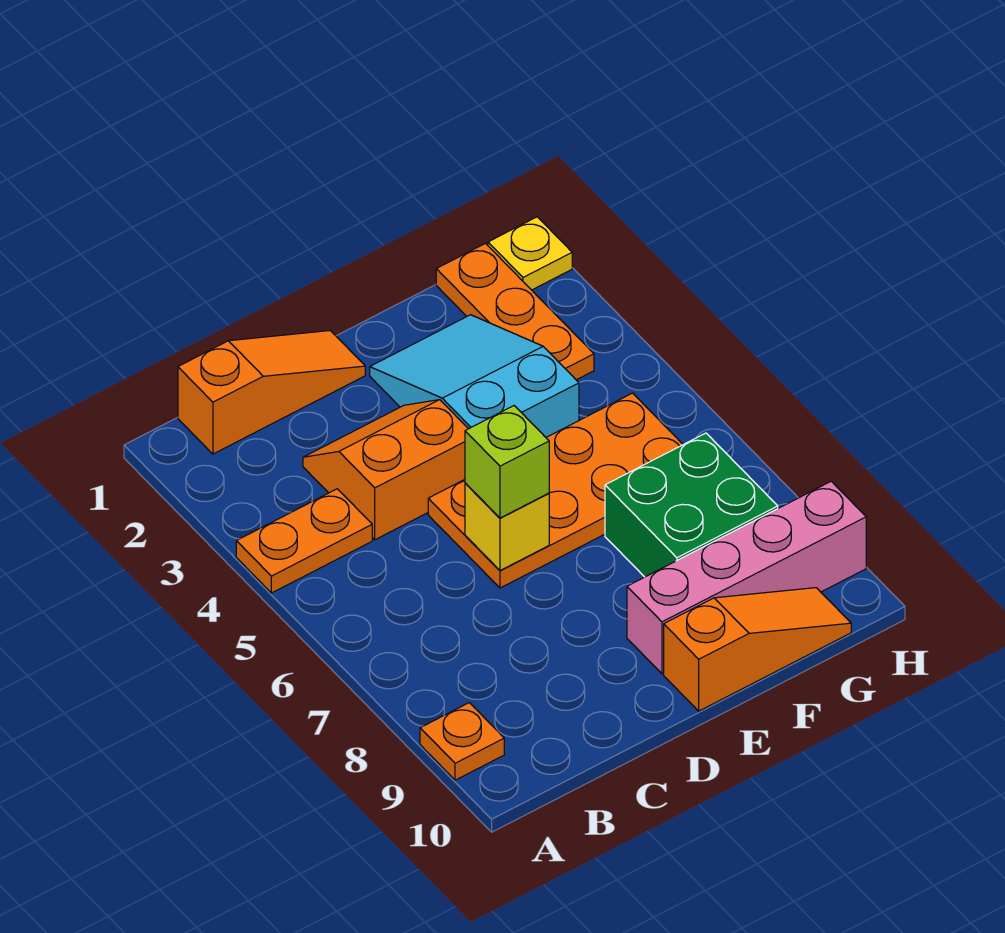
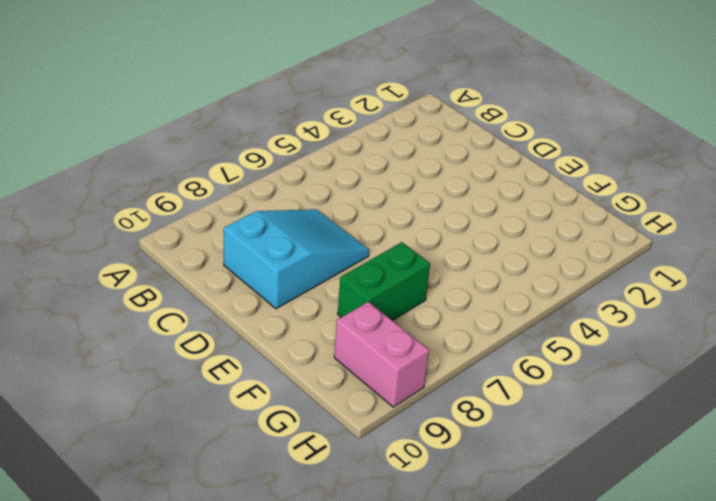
cyan slope C7:D9 level 1 top 9 -> cyan slope E2:F4 level 1 top 4
green brick F7:F8 level 1 -> green brick F7:G8 level 1
pink brick G9:H9 level 1 -> pink brick E9:H9 level 1
none -> orange plate A4:B4 level 1
none -> orange plate A9 level 1
none -> orange slope B1:D1 level 1 top B

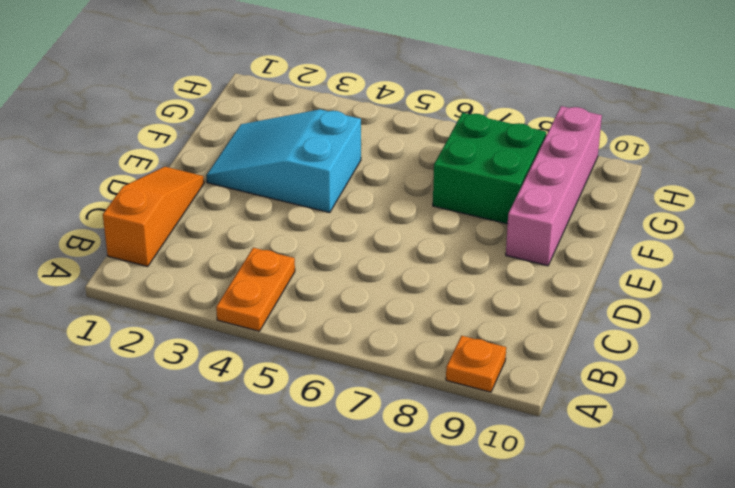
none -> orange slope C3:D4 level 1 top 4
none -> orange plate D5:G6 level 1
none -> orange slope E10:G10 level 1 top E

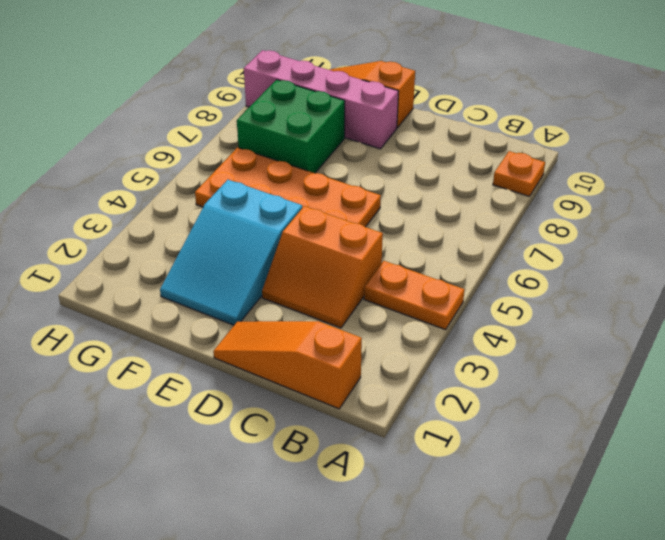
none -> orange plate G1:G3 level 1
none -> yellow plate H1 level 1
none -> yellow brick D6 level 2

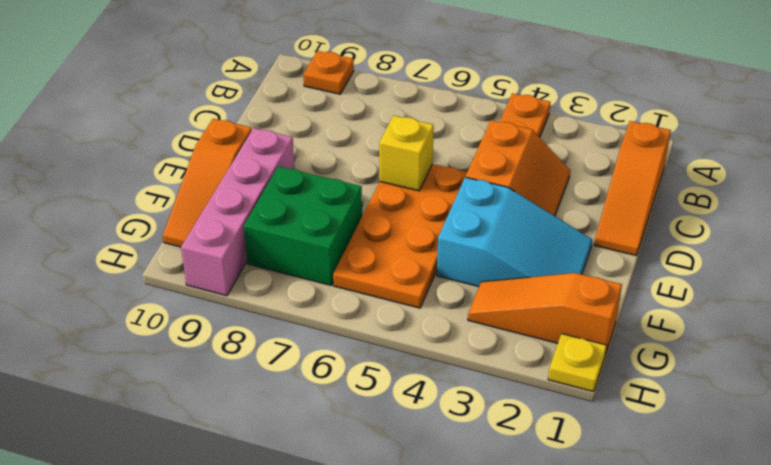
orange slope G1:G3 level 1 top 1 -> orange plate G1:G3 level 1
none -> lime brick D6 level 3

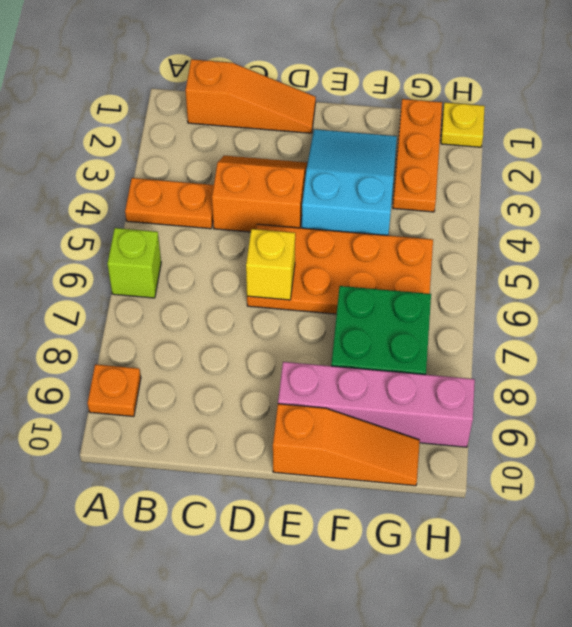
lime brick A6 level 1 -> lime brick D6 level 3

